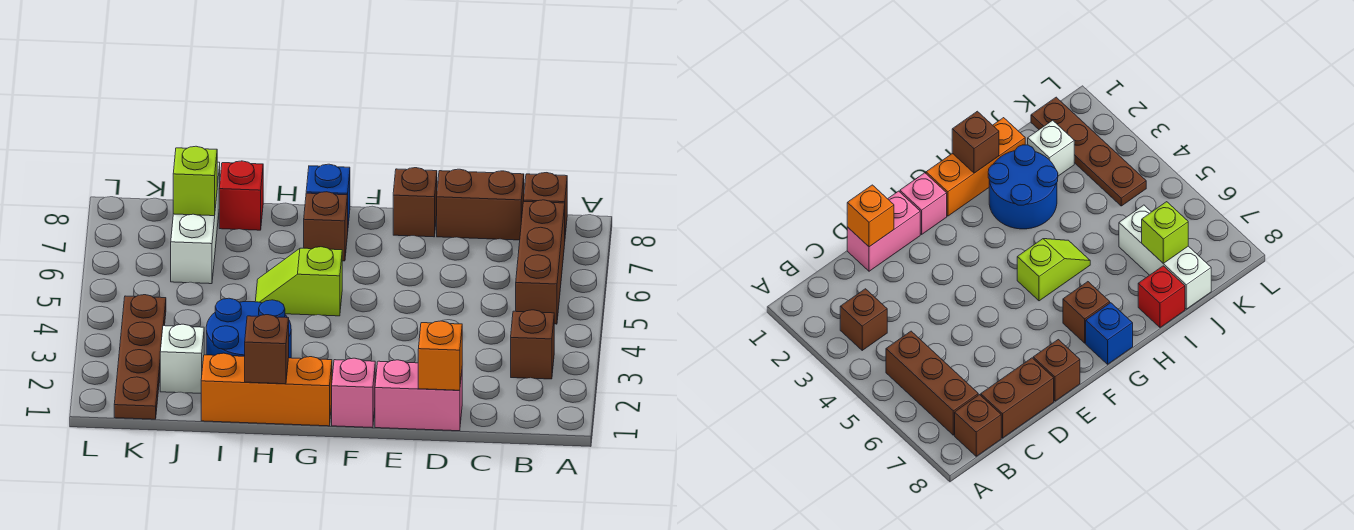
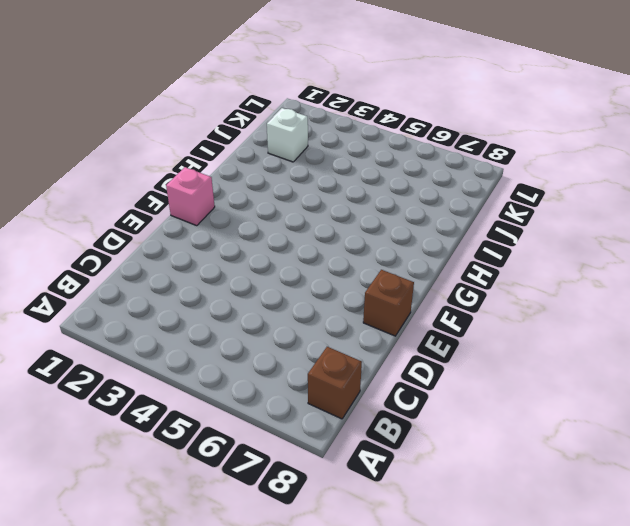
none -> brown brick B3 level 1
none -> brown brick B5:B7 level 1
none -> brown brick C8:D8 level 1

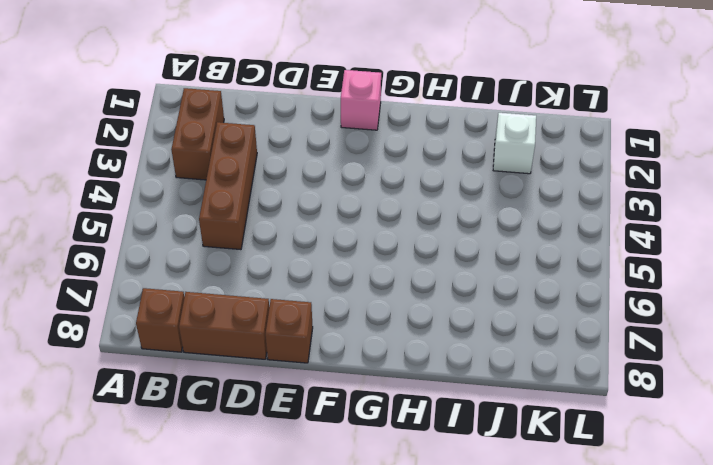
brown brick B2:B3 level 1 -> brown brick B3 level 1
brown brick C3:C5 level 1 -> brown brick B5:B7 level 1
none -> pink brick D1:E1 level 1
none -> orange brick G1:I1 level 1
none -> lime slope G5:H5 level 1 top G

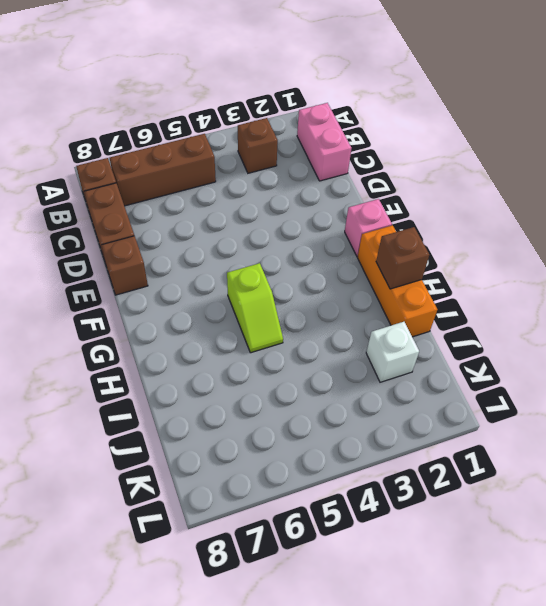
pink brick B1:C1 level 1 -> pink brick D1:E1 level 1
none -> brown brick G7 level 1
none -> blue brick G8 level 1
none -> blue round brick H2:I3 level 1

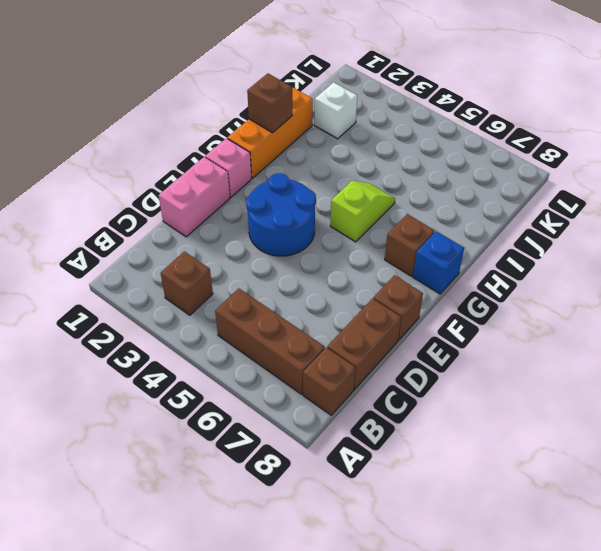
blue round brick E3:F4 level 1 -> blue round brick H2:I3 level 1
none -> red brick I8 level 1
none -> white brick J6:J8 level 1
none -> brown plate K1:K4 level 1

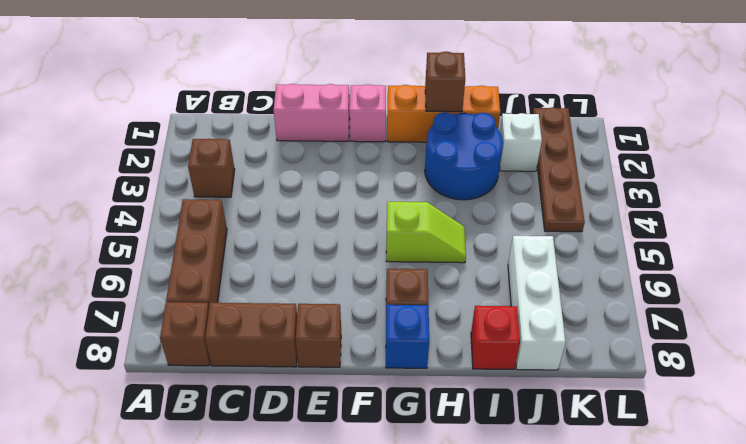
none -> orange brick D1 level 2
none -> lime brick J7 level 2

